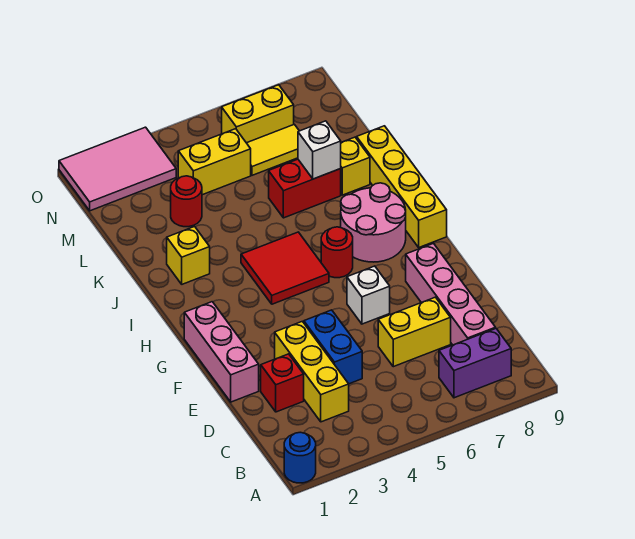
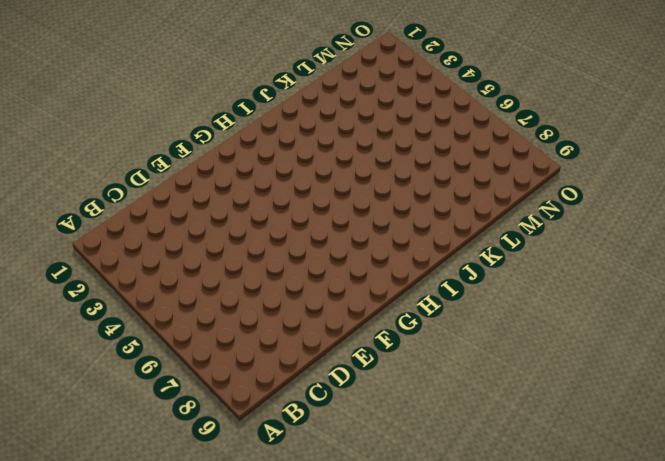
none -> blue round brick A1 level 1
none -> purple brick B7:B8 level 1
none -> yellow brick C3:E3 level 1

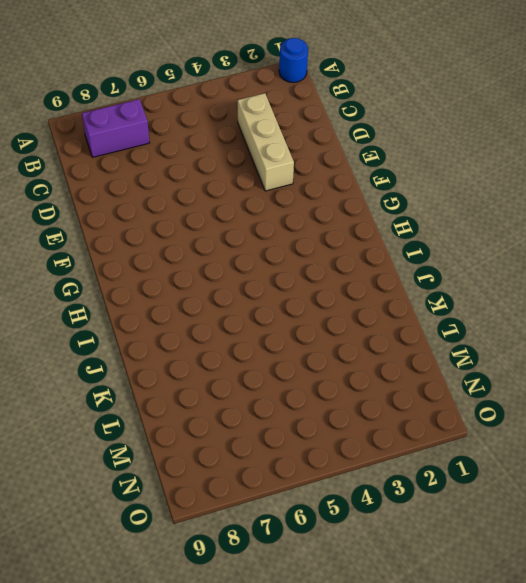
tan brick C3:E3 level 1 -> yellow brick C3:E3 level 1
none -> pink brick C8:F8 level 1
none -> red brick D2 level 1
none -> blue brick D4:E4 level 1

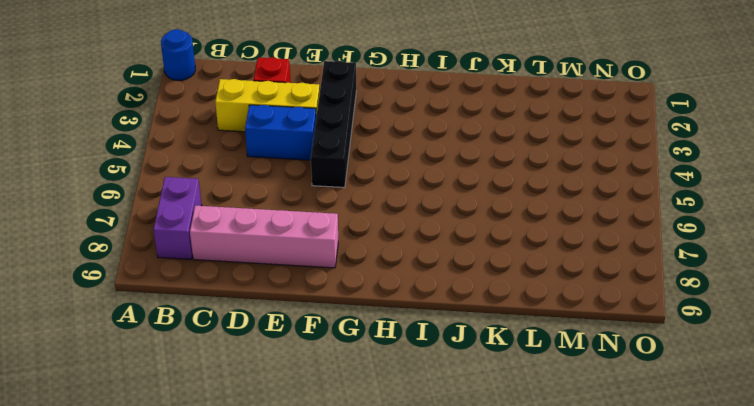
black brick F2:F5 level 1 -> none
none -> yellow brick D6:D7 level 1
none -> pink brick E1:G1 level 1
none -> white brick F6 level 1

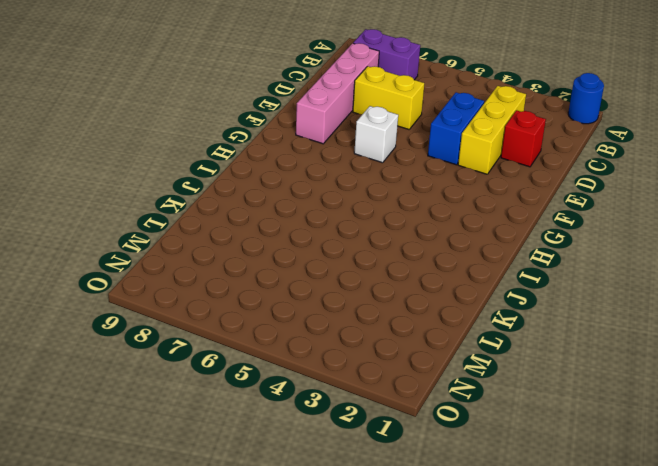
none -> pink brick E1:G1 level 1
none -> red tile H4:I5 level 1
none -> red round brick H6 level 1

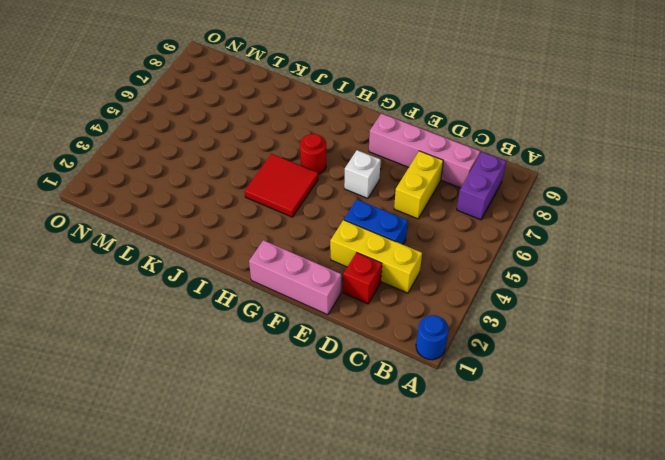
none -> pink round brick H7:I8 level 1
none -> yellow brick H9:K9 level 1
none -> yellow brick J2 level 1

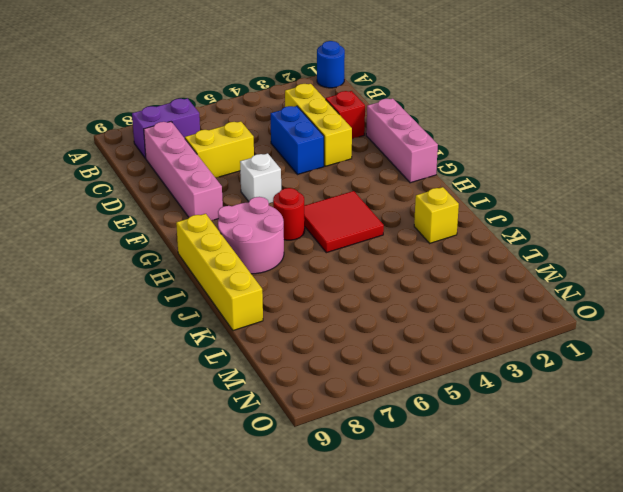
none -> red brick K6:K7 level 1
none -> yellow brick K8 level 1
none -> red round brick L3 level 1

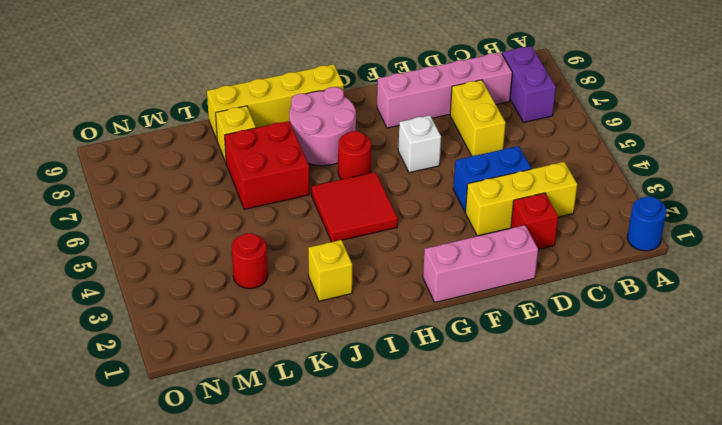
red brick J6:K7 level 1 -> red brick K6:K7 level 1
none -> yellow brick M4:M5 level 1
none -> yellow tile M6:M7 level 1
none -> pink tile N1:O3 level 1

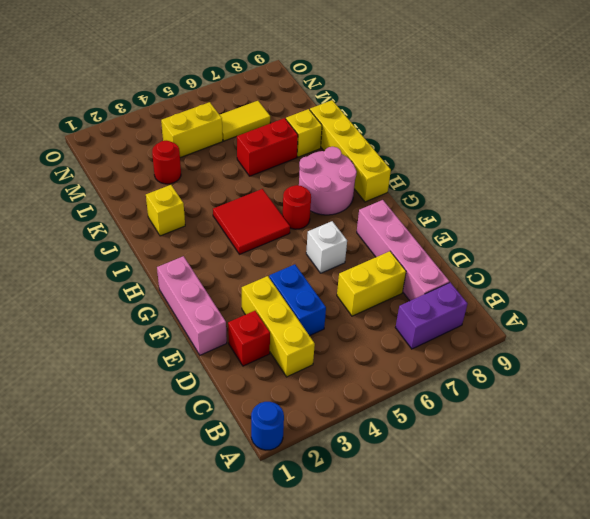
none -> pink tile N1:O3 level 1
none -> yellow brick N6:N7 level 1
none -> white brick K7 level 2

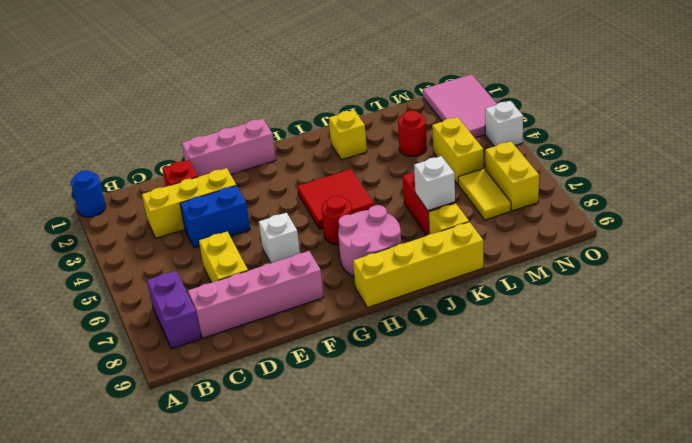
white brick O4 level 1 -> none

